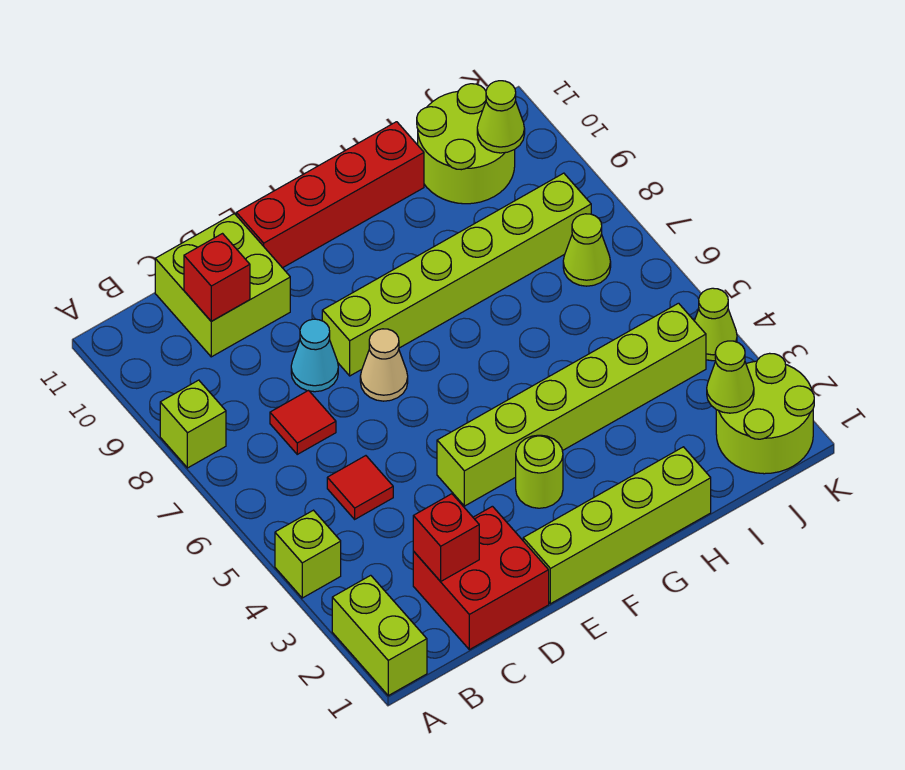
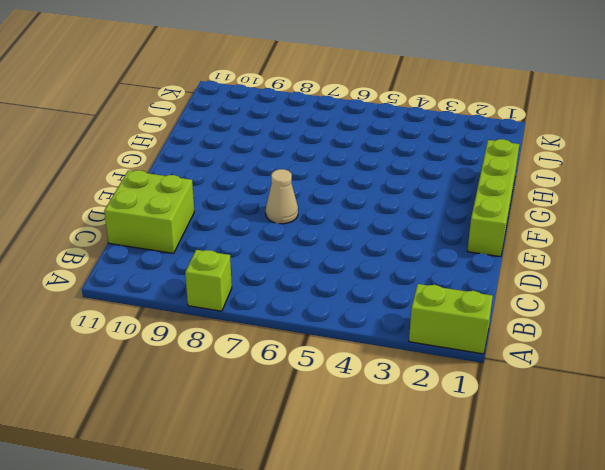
none -> lime brick A4 level 1
none -> red brick C1:D2 level 1
none -> red tile C5 level 1

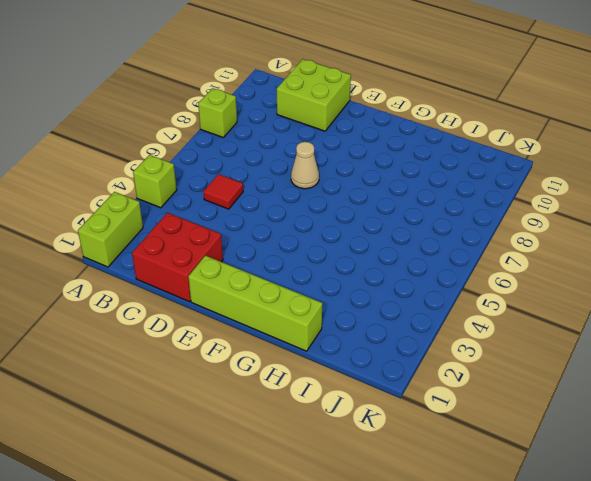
none -> red tile C7 level 1
none -> cyan cone D8 level 1
none -> lime brick E4:J4 level 1

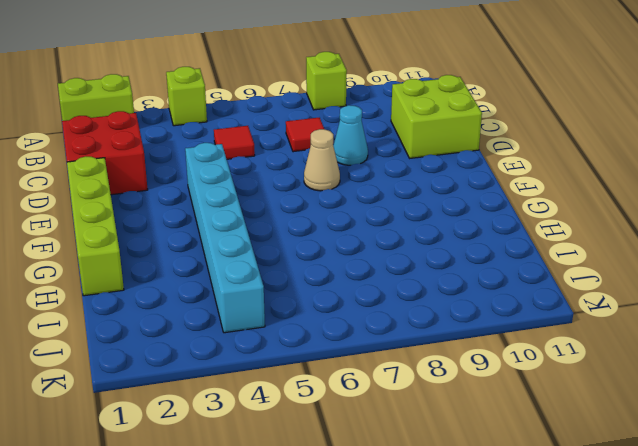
cyan brick E4:J4 level 1 -> lime brick E4:J4 level 1
none -> lime brick E8:J8 level 1
none -> red brick E11:H11 level 1
none -> lime round brick F3 level 1

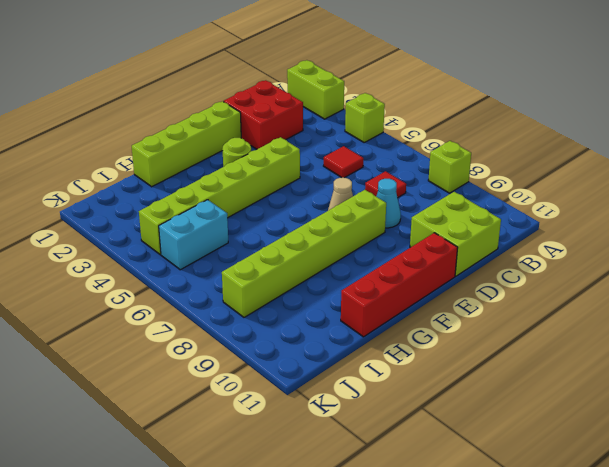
cyan brick I5:J5 level 1 -> none
none -> lime round brick I10:J11 level 1
none -> lime round brick J1:K2 level 1
none -> lime cone J7 level 1

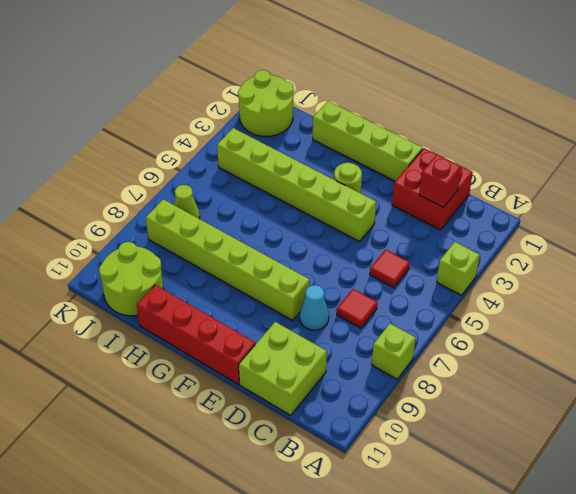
none -> lime brick A1:A2 level 1
none -> tan cone E7 level 1
none -> lime cone K4 level 1

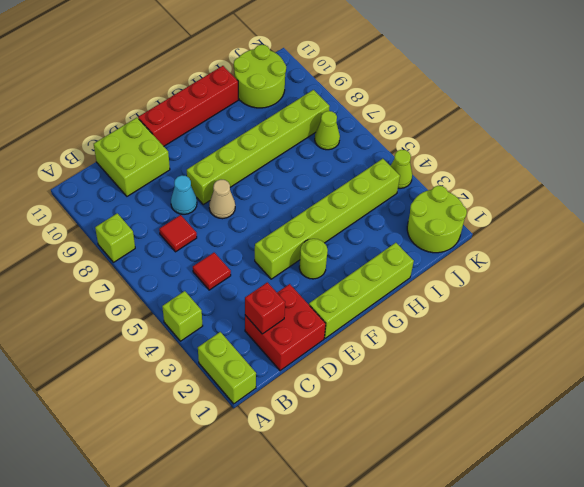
none -> red brick C10 level 2
none -> lime cone J2 level 2
none -> lime cone J10 level 2

